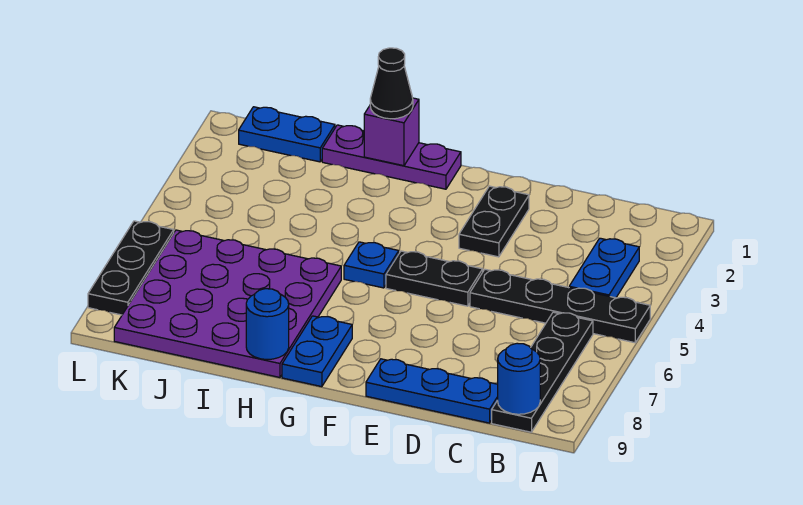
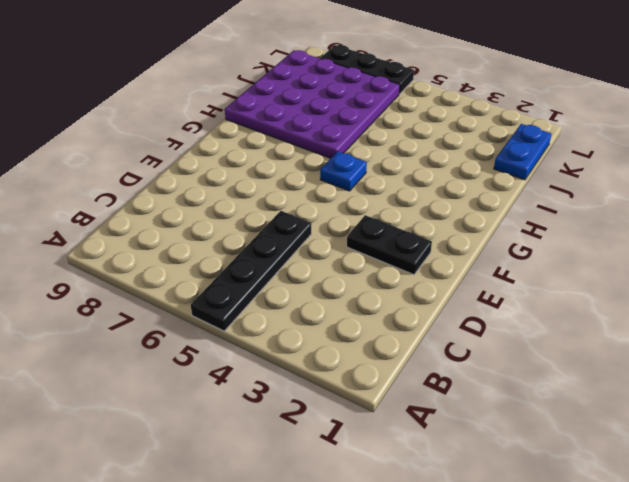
none -> blue plate B3:B4 level 1
none -> black plate B6:B9 level 1
none -> blue plate C9:E9 level 1

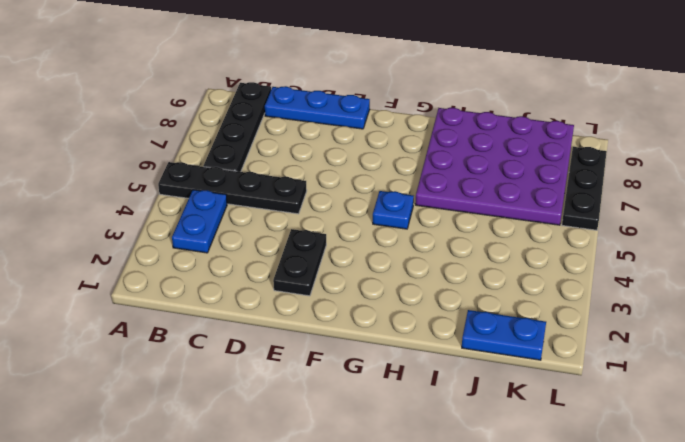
none -> black plate E5:F5 level 1
none -> purple plate G1:I1 level 1
none -> blue plate G8:G9 level 1

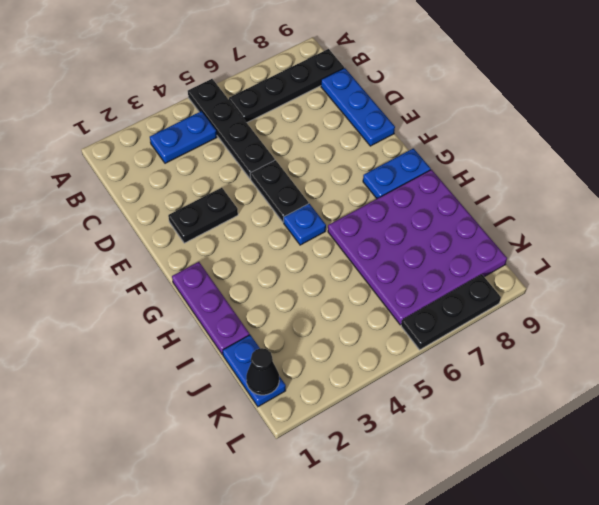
black cone K1 level 2 -> black cone H1 level 3
none -> blue round brick B9 level 2
none -> purple brick H1 level 2
none -> blue round brick H9 level 2

